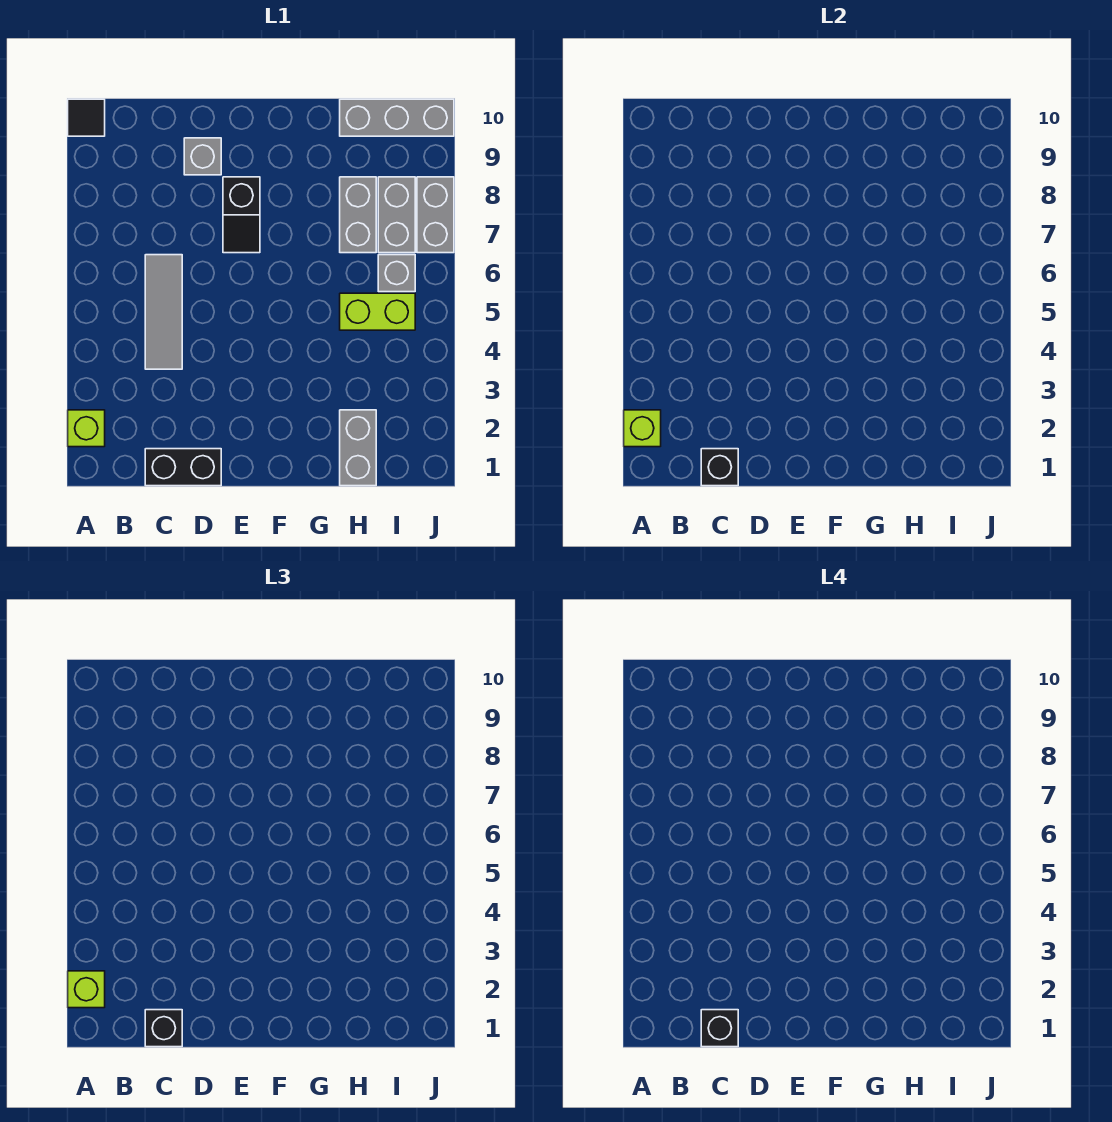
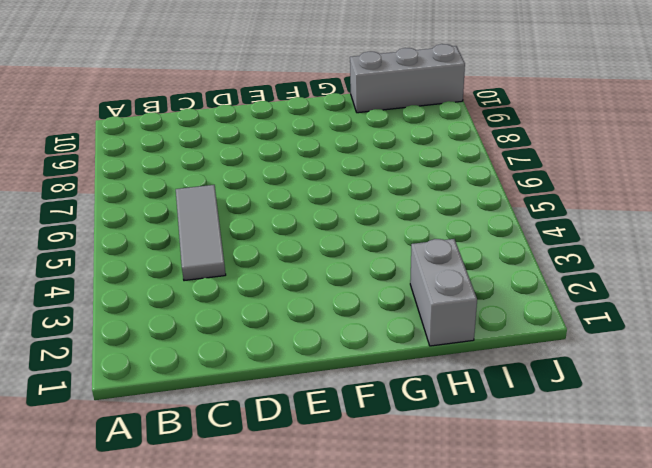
none -> lime brick A2 level 1
none -> black tile A10 level 1
none -> black brick C1:D1 level 1

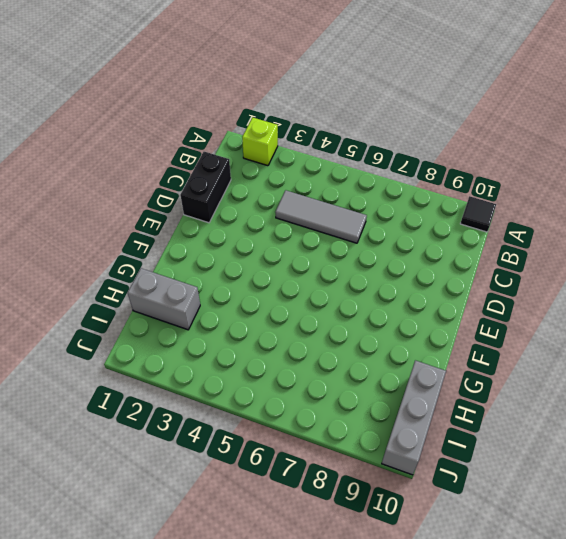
none -> grey brick D9 level 1
none -> black slope E7:E8 level 1 top 8
none -> lime brick H5:I5 level 1

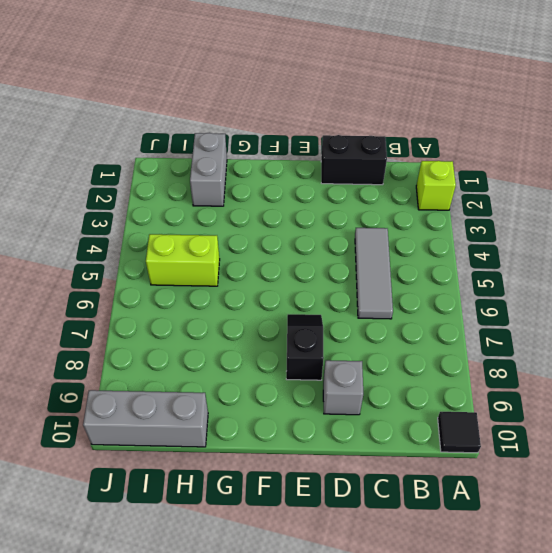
none -> grey brick H7:H8 level 1
none -> grey brick I6 level 1
none -> grey brick I7:I8 level 1

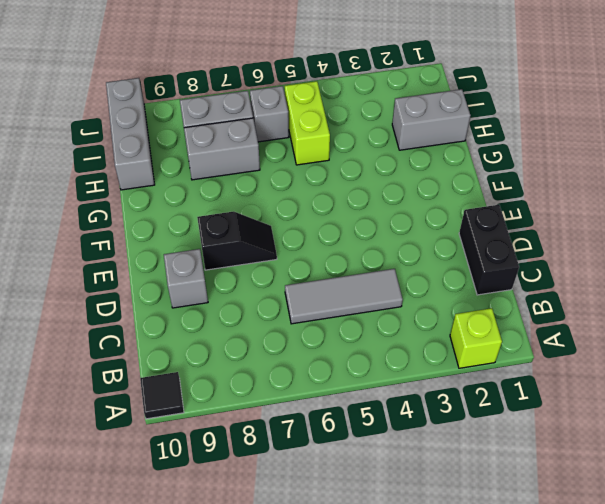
none -> grey brick J7:J8 level 1
none -> lime brick A2 level 2
none -> black brick C1 level 2

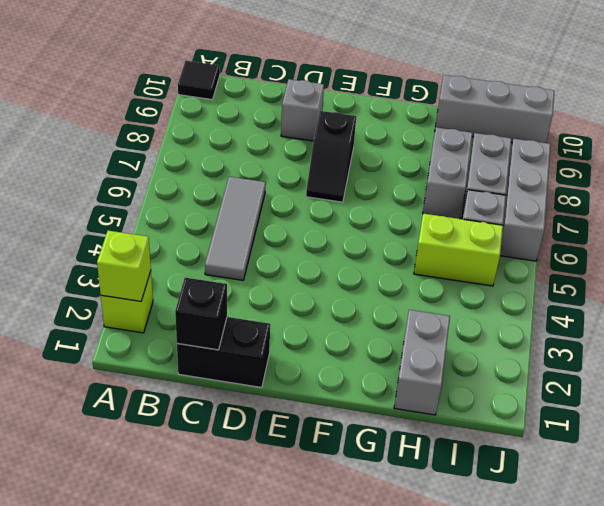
grey brick J6:J8 level 1 -> grey brick J7:J8 level 1
none -> lime brick A2 level 3
none -> black brick C1 level 3
none -> black brick C1 level 4

